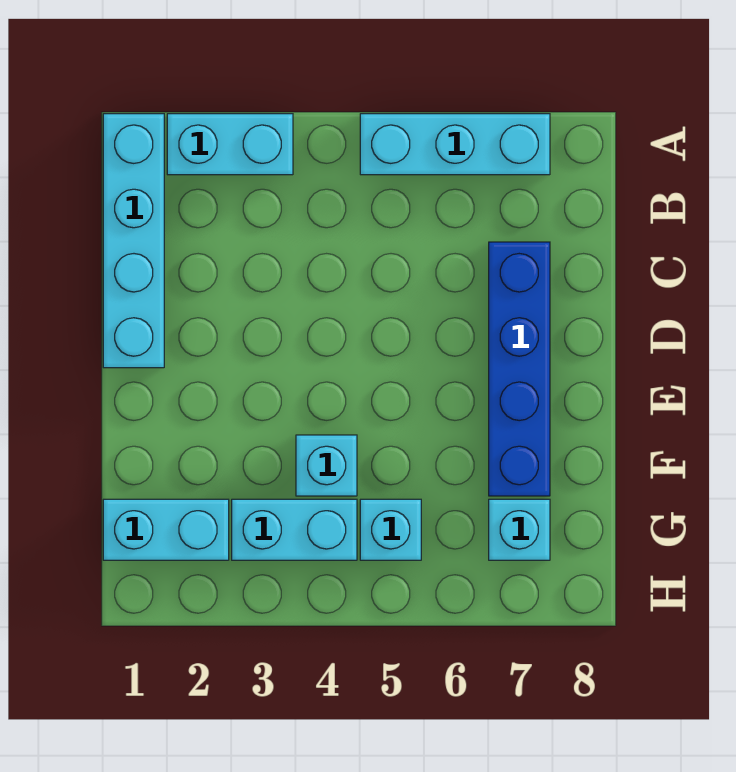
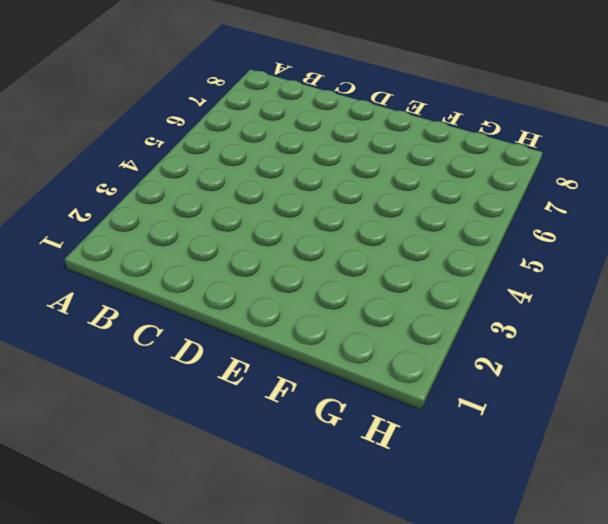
none -> cyan brick A1:D1 level 1
none -> cyan brick A2:A3 level 1

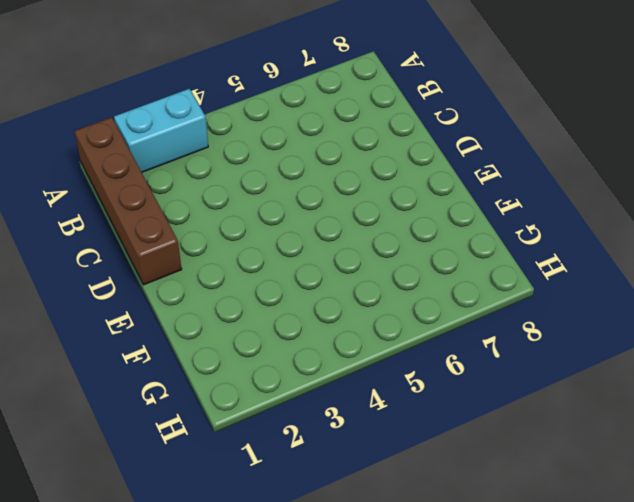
brown brick A1:D1 level 1 -> cyan brick A1:D1 level 1
none -> cyan brick A5:A7 level 1
none -> blue brick C7:F7 level 1

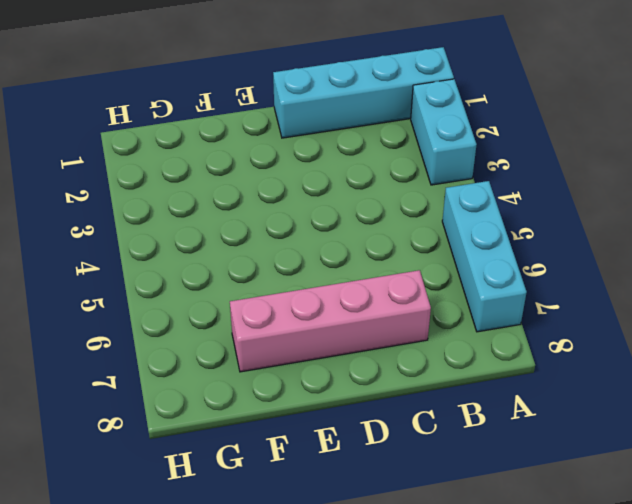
pink brick C7:F7 level 1 -> blue brick C7:F7 level 1
none -> cyan brick F4 level 1
none -> cyan brick G1:G2 level 1

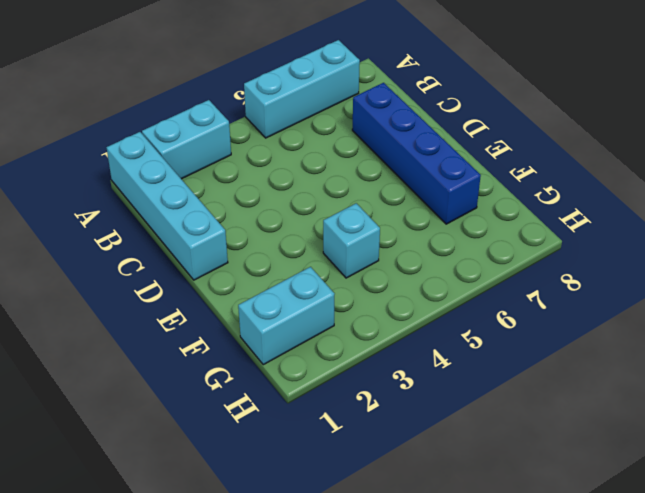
none -> cyan brick G3:G4 level 1
none -> cyan brick G5 level 1

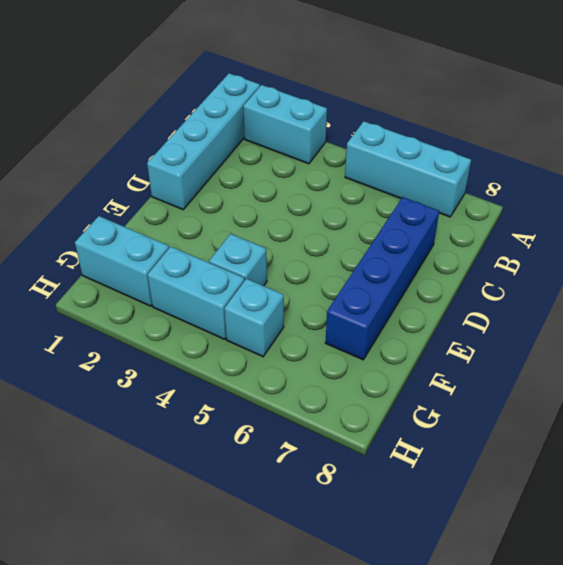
none -> cyan brick G7 level 1

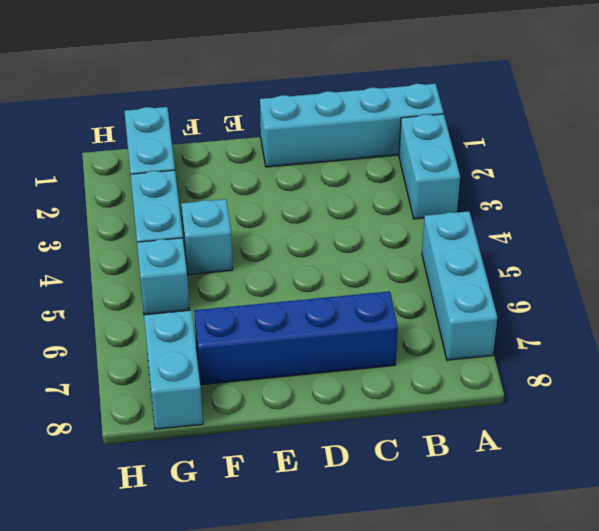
cyan brick G7:G8 level 1 -> cyan brick G7 level 1

